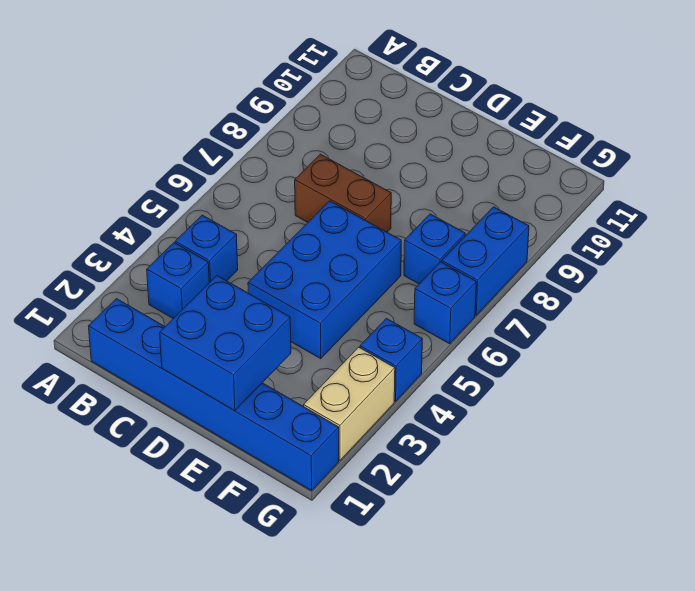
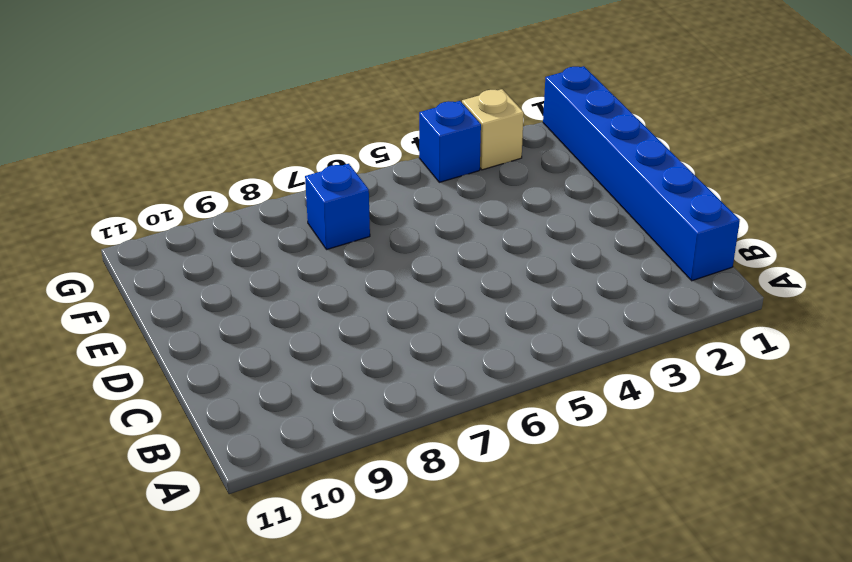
tan brick G3 level 1 -> tan brick G2:G3 level 1
none -> blue brick B3 level 1
none -> blue brick B4 level 1

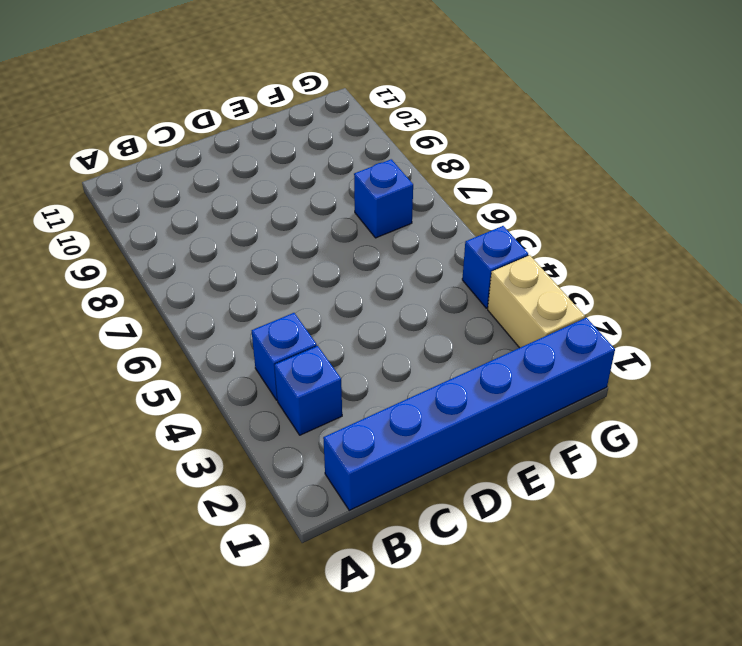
none -> brown brick C7:D7 level 1
none -> blue brick D4:E6 level 1

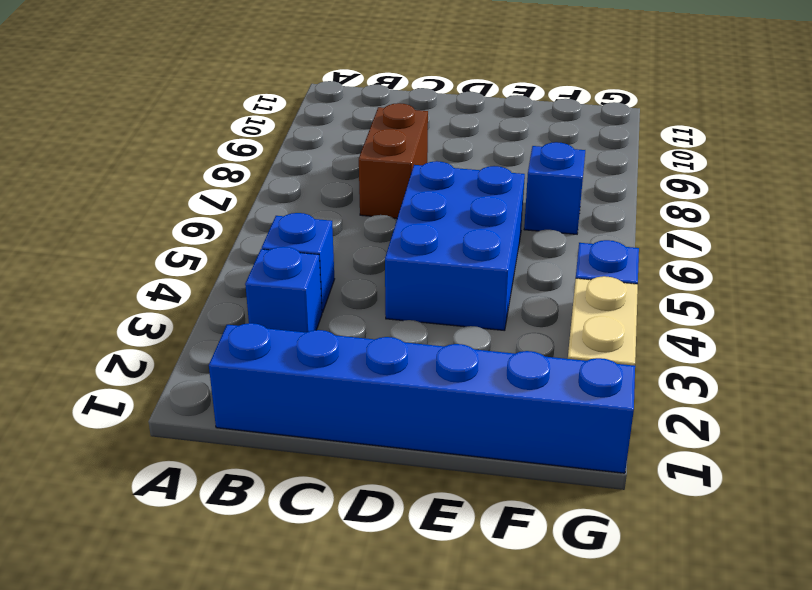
brown brick C7:C8 level 1 -> brown brick C7:D7 level 1
none -> blue brick G6 level 1
none -> blue brick G7:G8 level 1

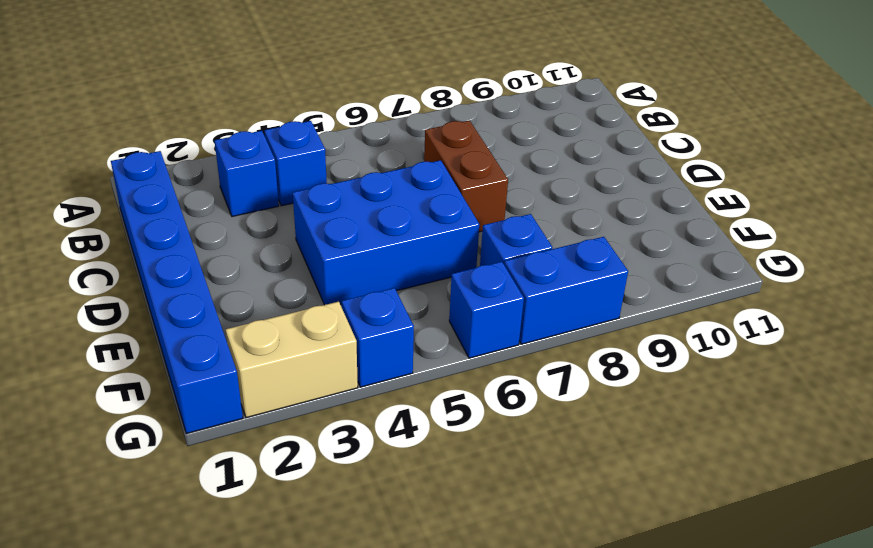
none -> blue brick D1:E2 level 2

